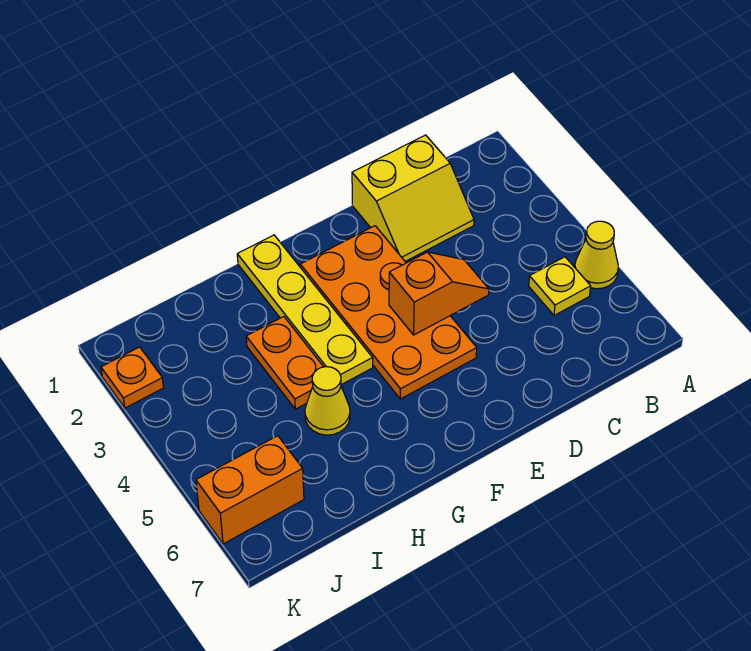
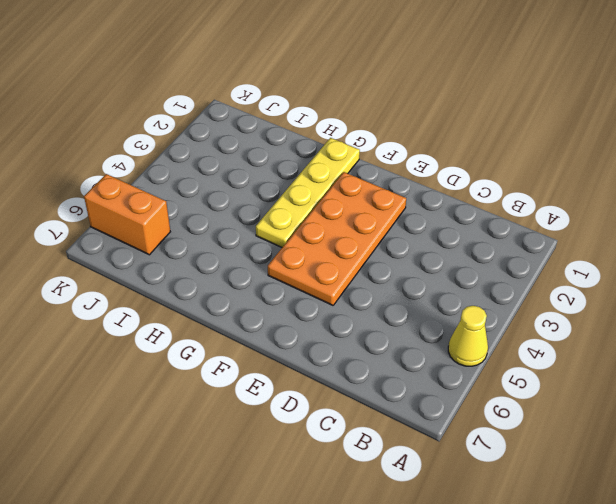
none -> yellow plate B5 level 1
none -> yellow slope C1:D2 level 1 top 1

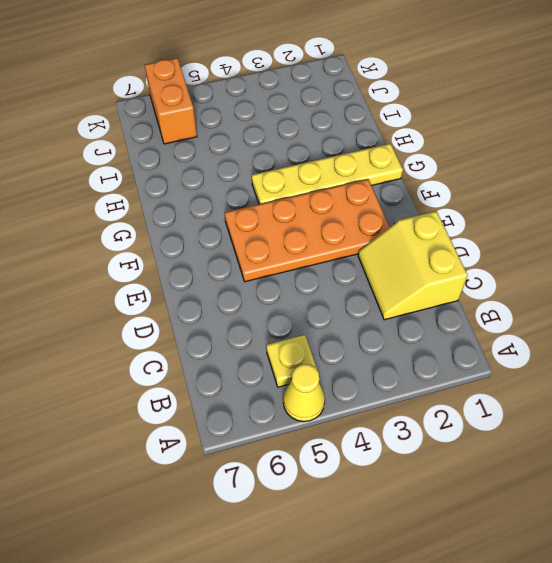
none -> orange plate H3:H4 level 1
none -> yellow cone H5 level 1

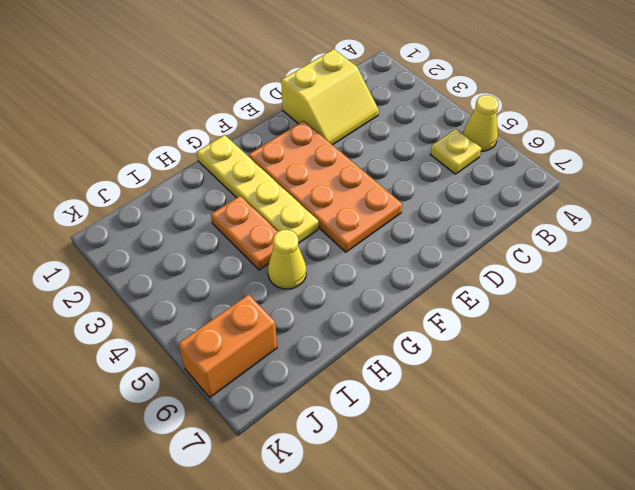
none -> orange plate K2 level 1
none -> orange slope D4:E4 level 2 top E

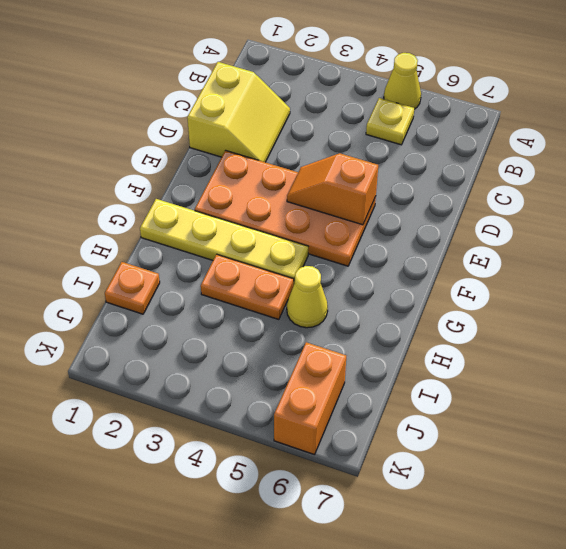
orange slope E4:E5 level 2 top 5 -> orange slope D4:E4 level 2 top E
orange plate I1 level 1 -> orange plate K2 level 1

